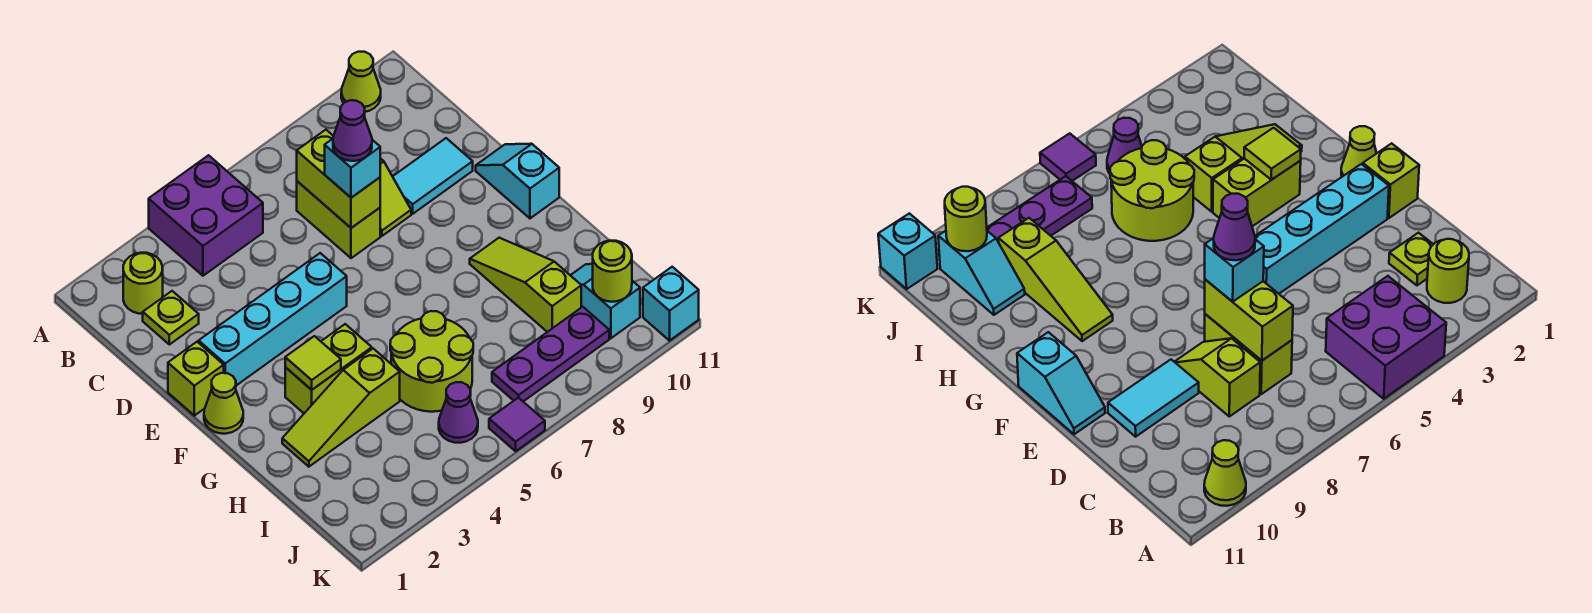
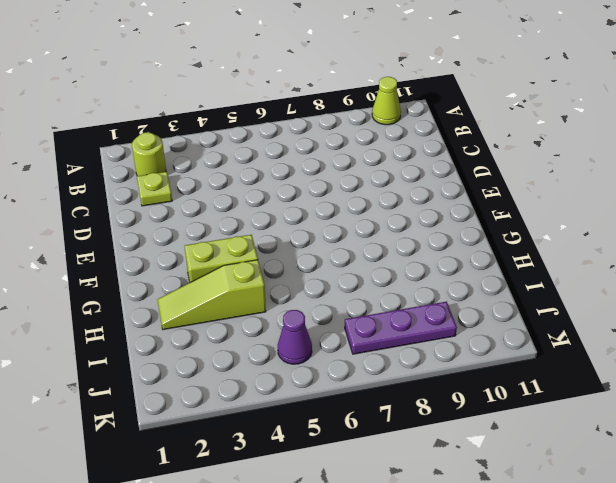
none -> purple brick A4:B5 level 1
none -> lime brick C7:D7 level 1
none -> lime slope C8:D8 level 1 top C

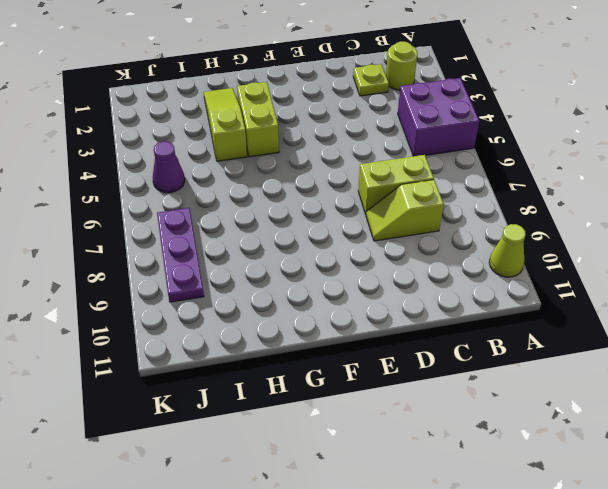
none -> cyan tile D9:D10 level 1
none -> lime brick E1 level 1
none -> cyan brick E2:E5 level 1

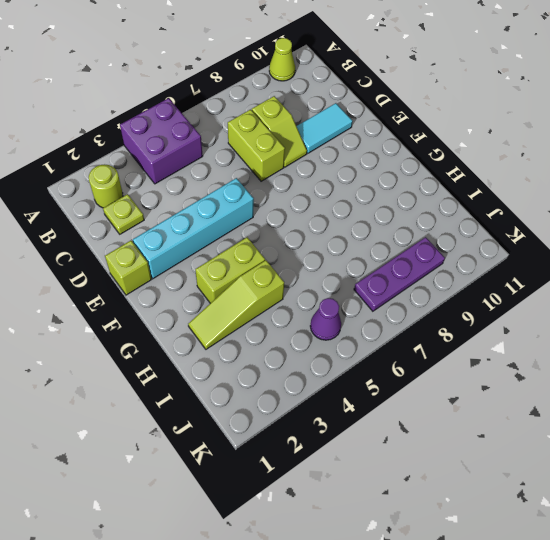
none -> cyan slope E11:F11 level 1 top F
none -> lime cone F1 level 1
none -> lime slope G9:I9 level 1 top I

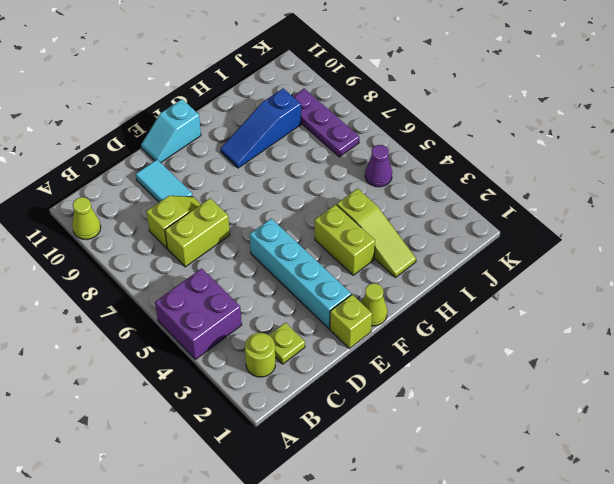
blue slope G9:I9 level 1 top I -> lime slope G9:I9 level 1 top I
none -> lime round brick H5:I6 level 1
none -> cyan slope I10:J10 level 1 top J
none -> purple tile K6 level 1

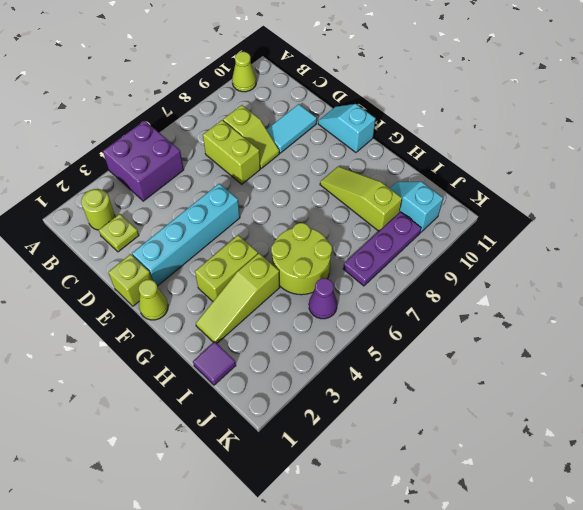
purple tile I1 level 1 -> purple tile K6 level 1
none -> cyan brick K11 level 1
none -> lime brick C7:D7 level 2
none -> lime tile G3 level 2

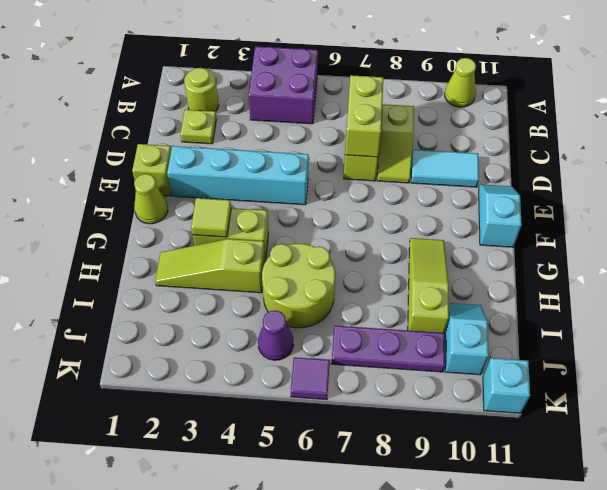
none -> lime round brick J10 level 2
none -> cyan brick D7 level 3
none -> purple cone D7 level 4

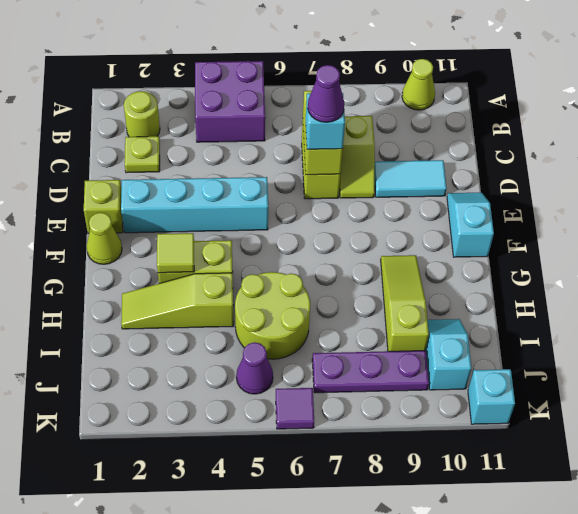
none -> lime round brick J10 level 2

